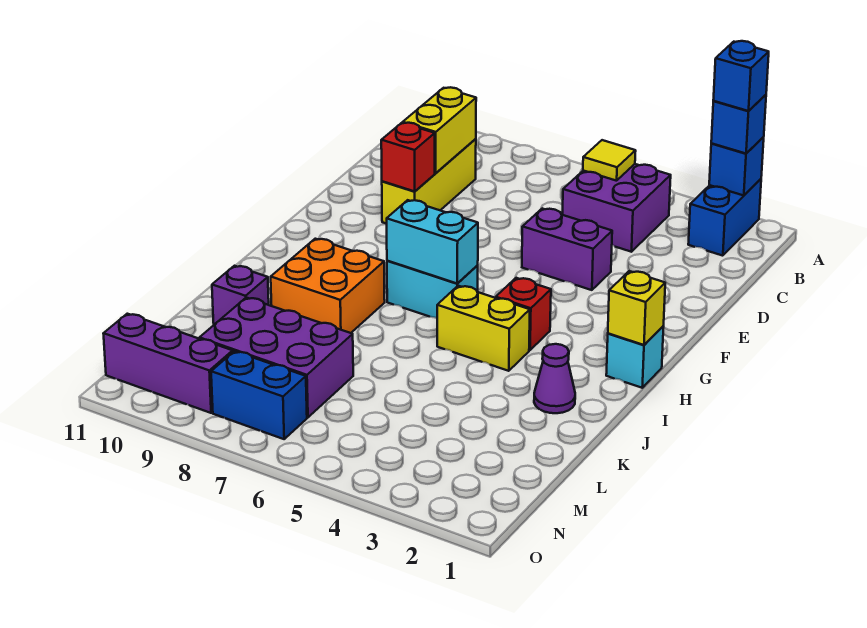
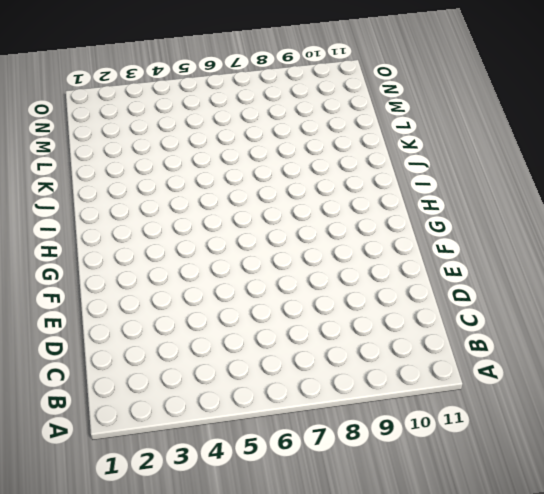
none -> blue brick A2:B2 level 1
none -> purple brick B4:C5 level 1
none -> yellow brick C9:E9 level 1

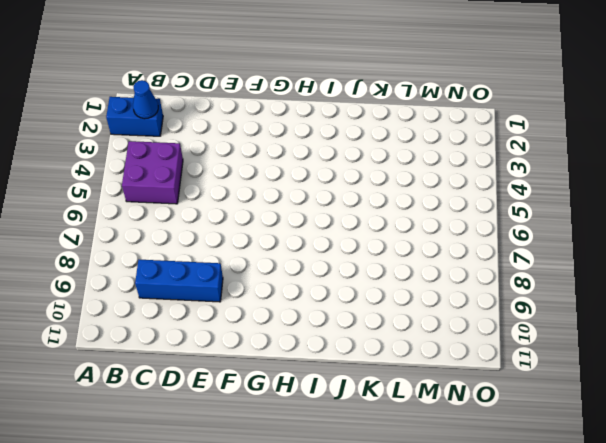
blue cone B2 level 2 -> none
blue brick C9:E9 level 1 -> yellow brick C9:E9 level 1
none -> purple brick E4:E5 level 1
none -> cyan brick H1 level 1
none -> red brick H4 level 1

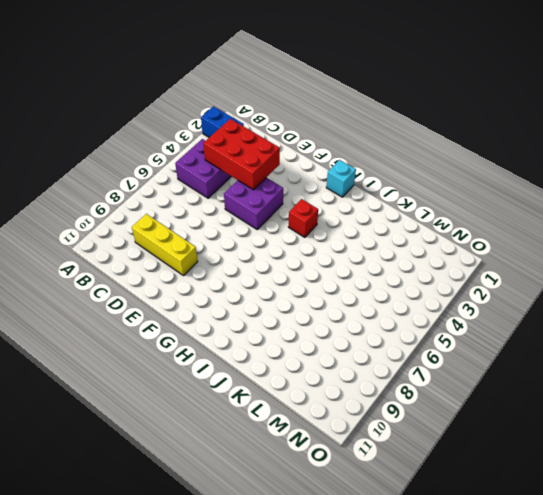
red brick C3:E4 level 2 -> none
purple brick E4:F5 level 1 -> purple brick E4:E5 level 1
none -> cyan brick H6:H7 level 1
none -> yellow brick I4:I5 level 1
none -> orange brick I8:J9 level 1

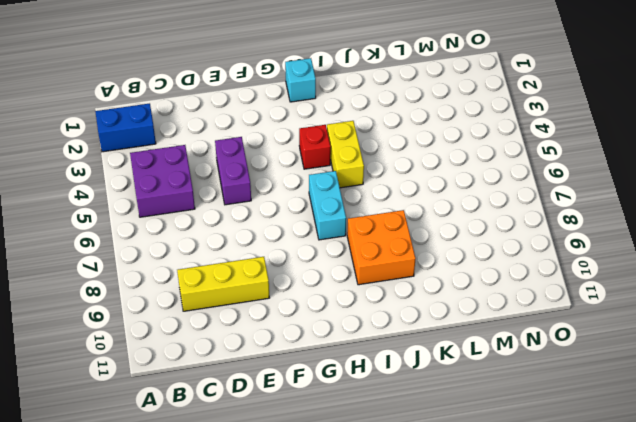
none -> purple cone J2 level 1
none -> purple brick K10 level 1
none -> purple brick L7:M9 level 1

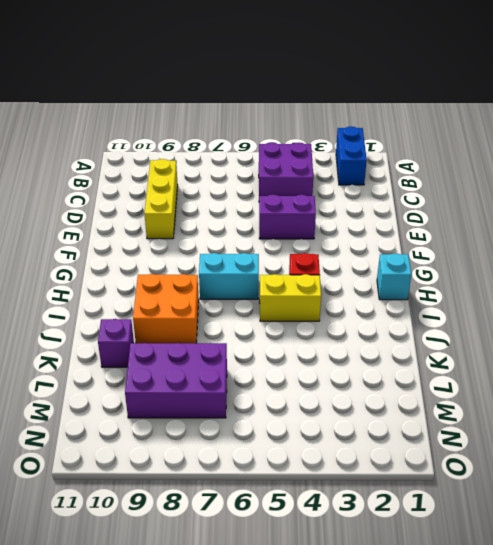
none -> purple cone J2 level 1
none -> blue brick N7:N8 level 1
none -> purple brick N9:N11 level 1

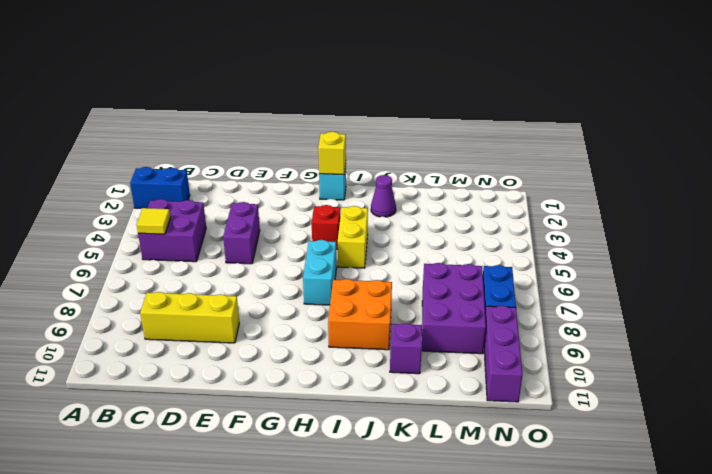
none -> blue brick A2 level 2
none -> yellow brick C9:D9 level 2
none -> red brick E9 level 2

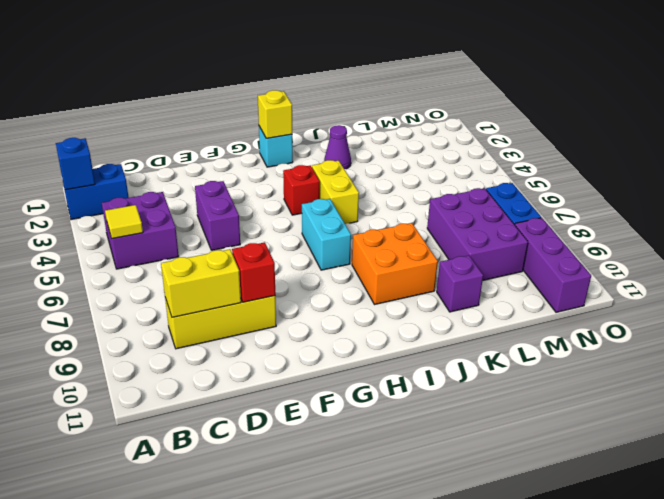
none -> cyan brick H6:H7 level 2
none -> blue brick A2 level 3
none -> blue brick A2 level 4

